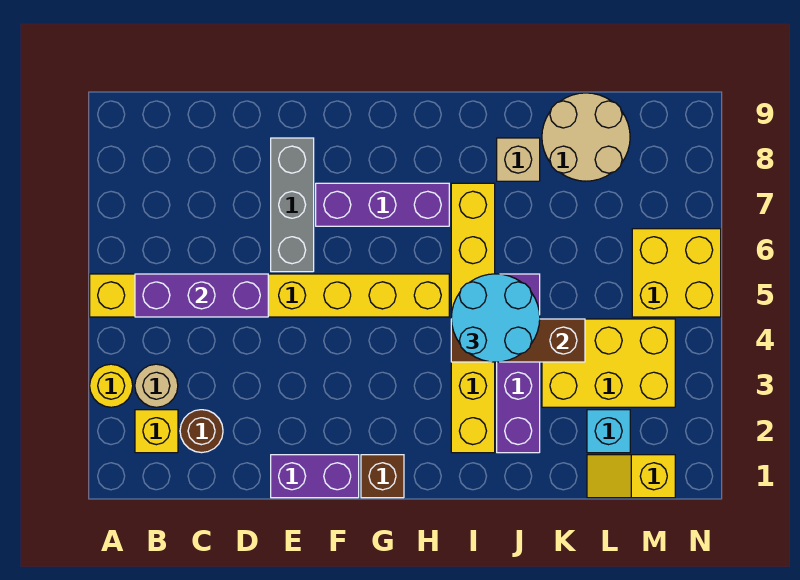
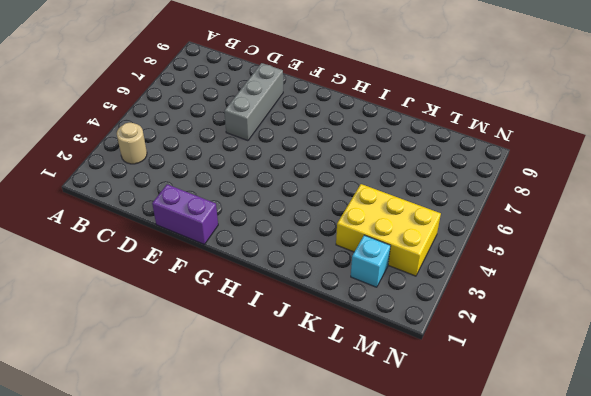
none -> yellow round brick A3 level 1
none -> yellow brick A5:H5 level 1
none -> yellow brick B2 level 1

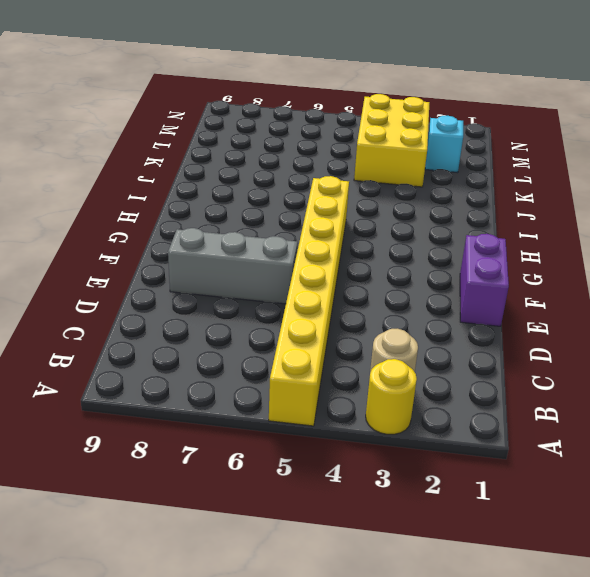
none -> yellow brick B2 level 1
none -> brown round brick C2 level 1
none -> purple brick F7:H7 level 1

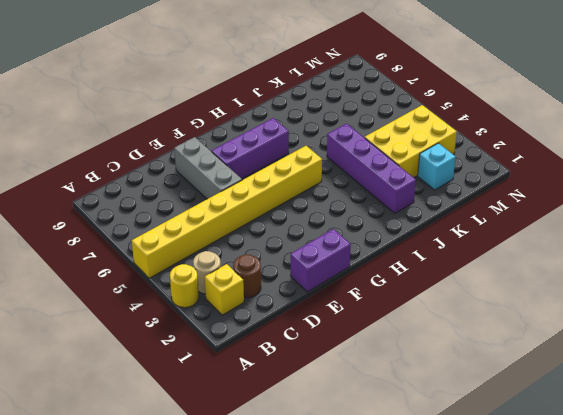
none -> brown brick G1 level 1
none -> yellow brick I2:I7 level 1
none -> tan brick J8 level 1

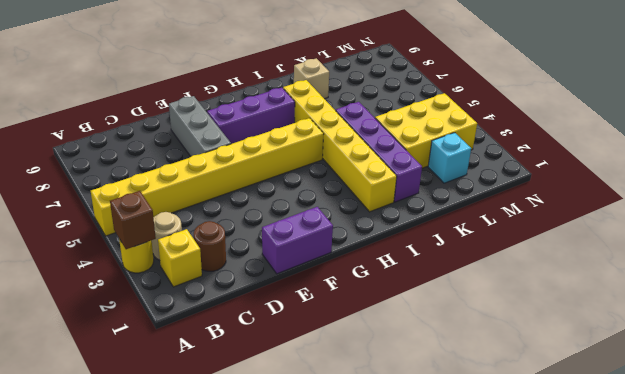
brown brick A3 level 2 -> brown brick G1 level 1
none -> tan round brick K8:L9 level 1
none -> yellow slope L1:M1 level 1 top M
none -> yellow brick M5:N6 level 1

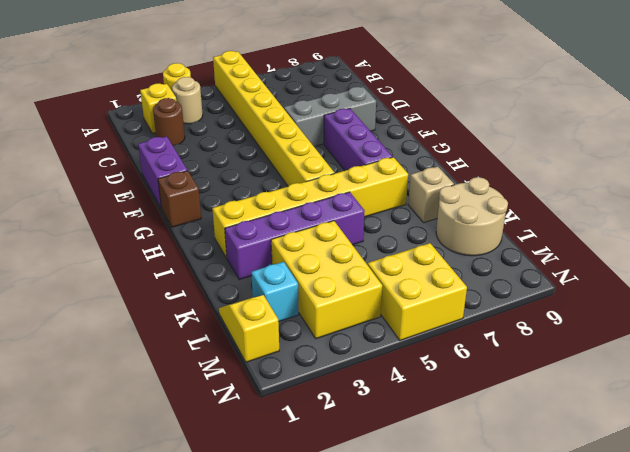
none -> purple brick B5:D5 level 2
none -> brown brick I4:K4 level 2
none -> cyan round brick I4:J5 level 3

